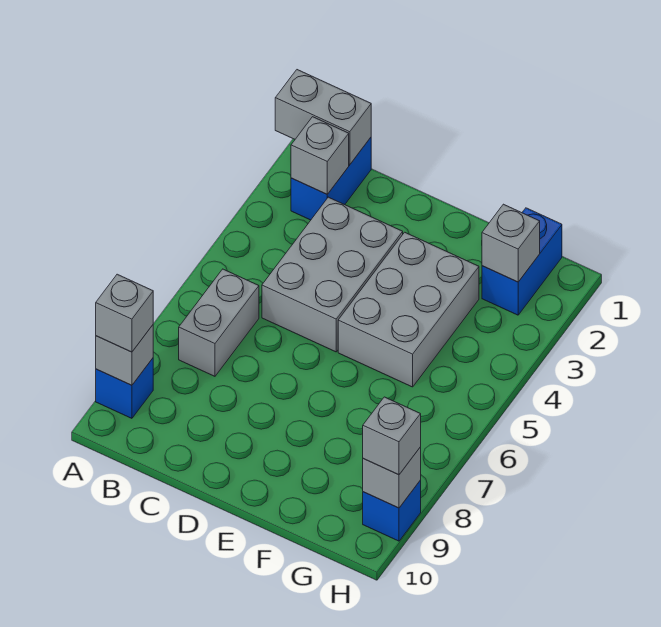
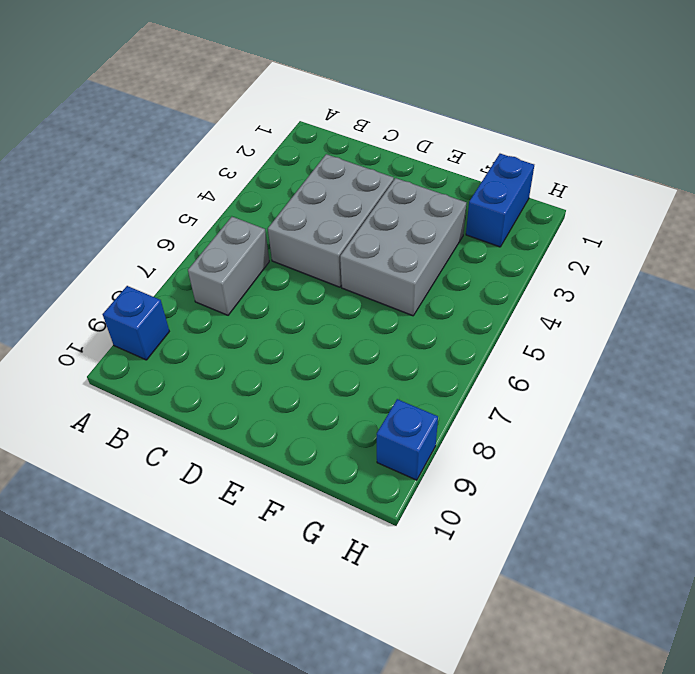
none -> blue brick B1:B2 level 1
none -> grey brick A1:B1 level 2
none -> grey brick A9 level 2

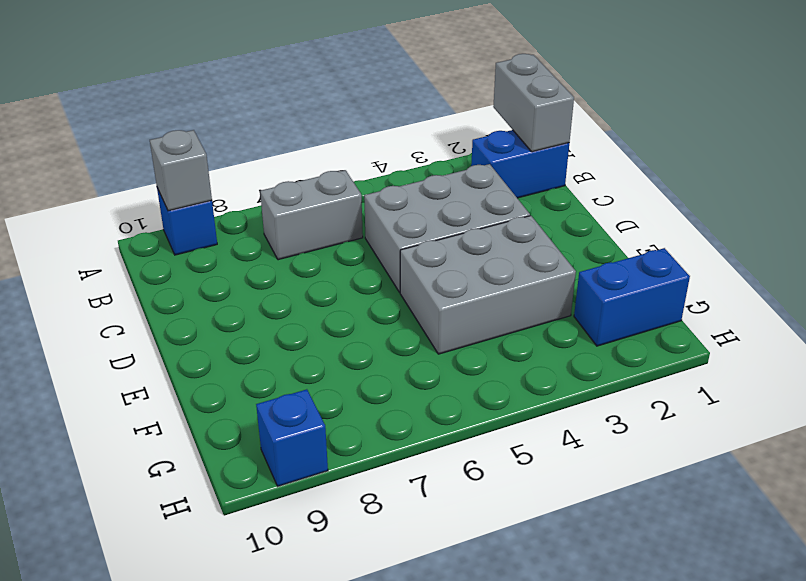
none -> grey brick B2 level 2
none -> grey brick G2 level 2
none -> grey brick H9 level 2

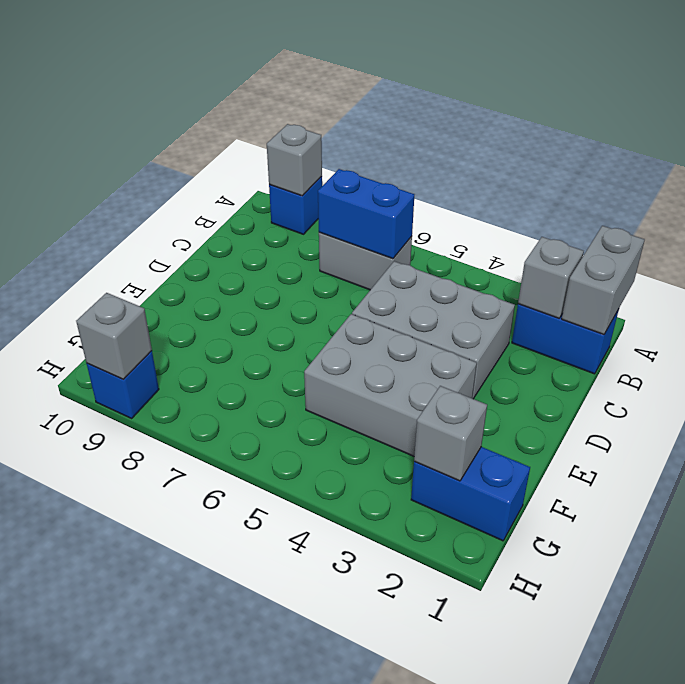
blue brick B6:B7 level 2 -> none
none -> grey brick A9 level 3
none -> grey brick H9 level 3

